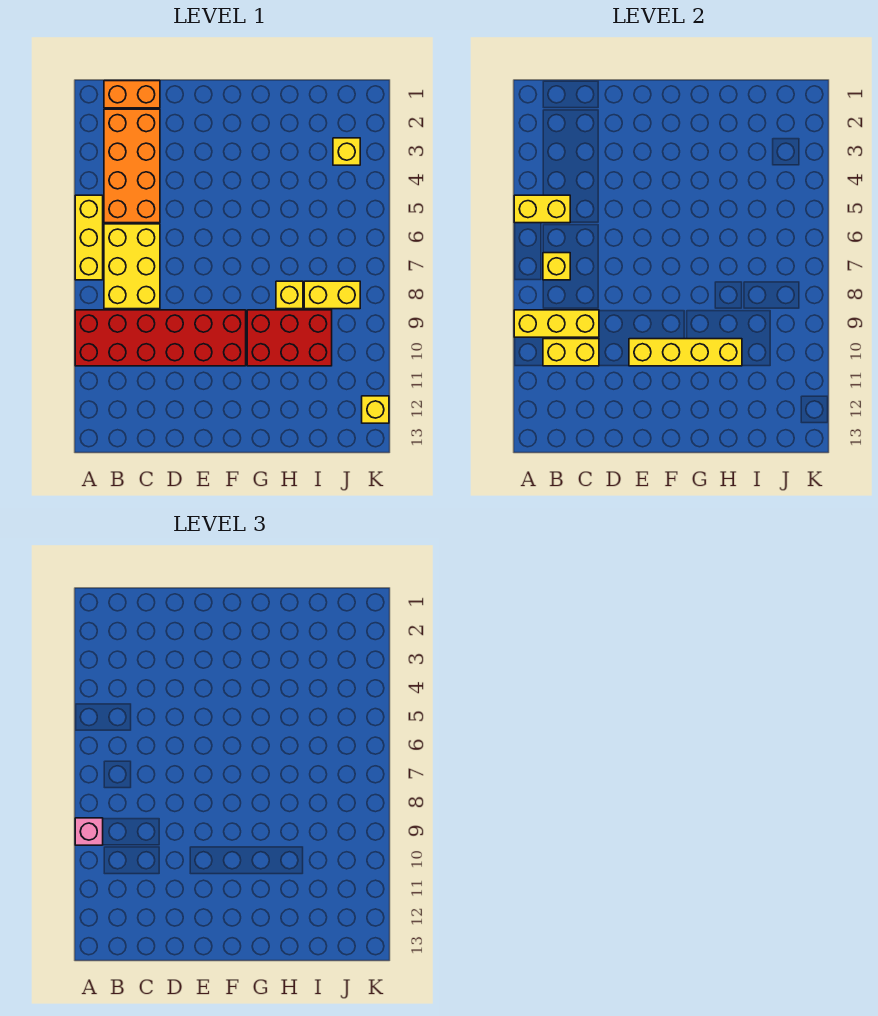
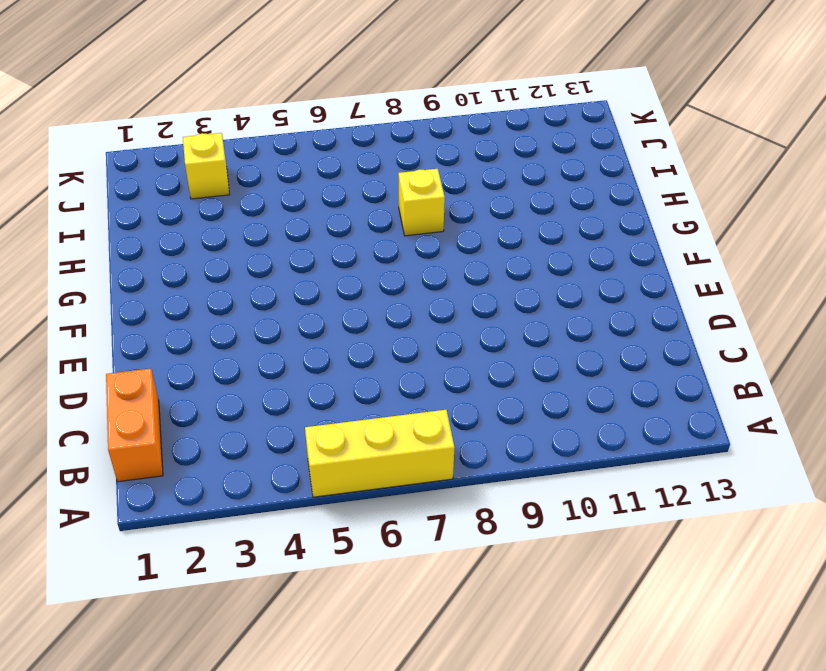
none -> red brick A9:F10 level 1
none -> orange brick B2:C5 level 1
none -> yellow brick B6:C8 level 1

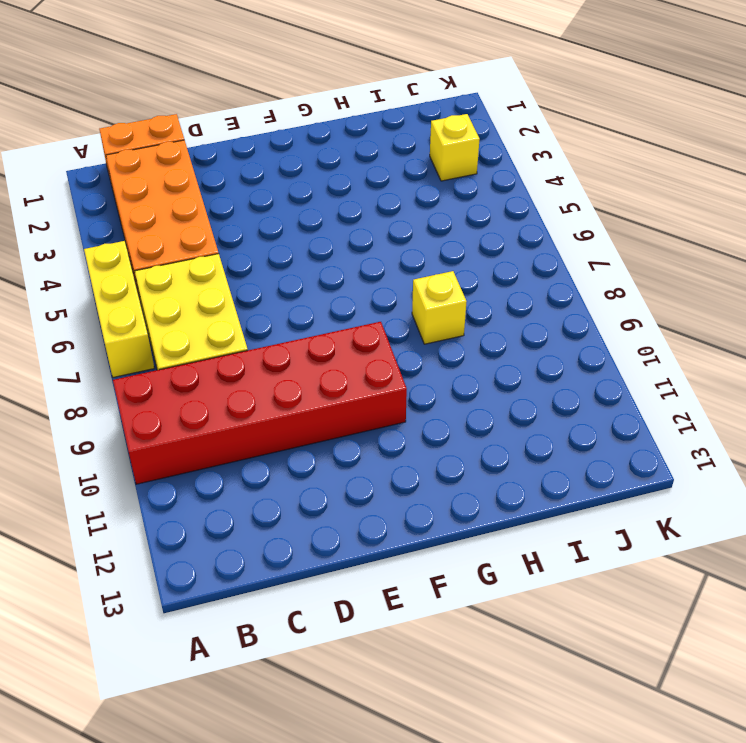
none -> red brick G9:I10 level 1
none -> yellow brick I8:J8 level 1
none -> yellow brick K12 level 1

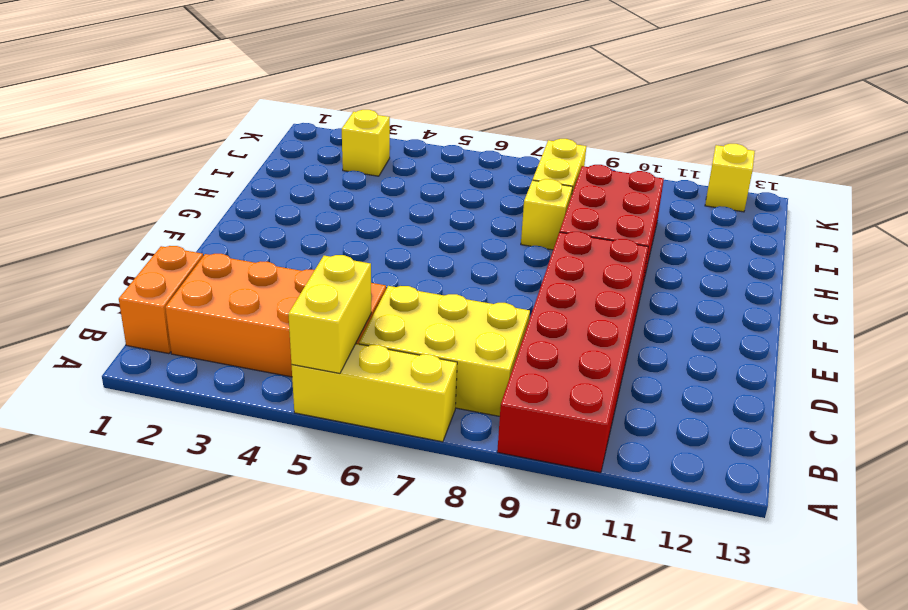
none -> yellow brick A9:C9 level 2
none -> yellow brick B7 level 2
none -> yellow brick B10:C10 level 2

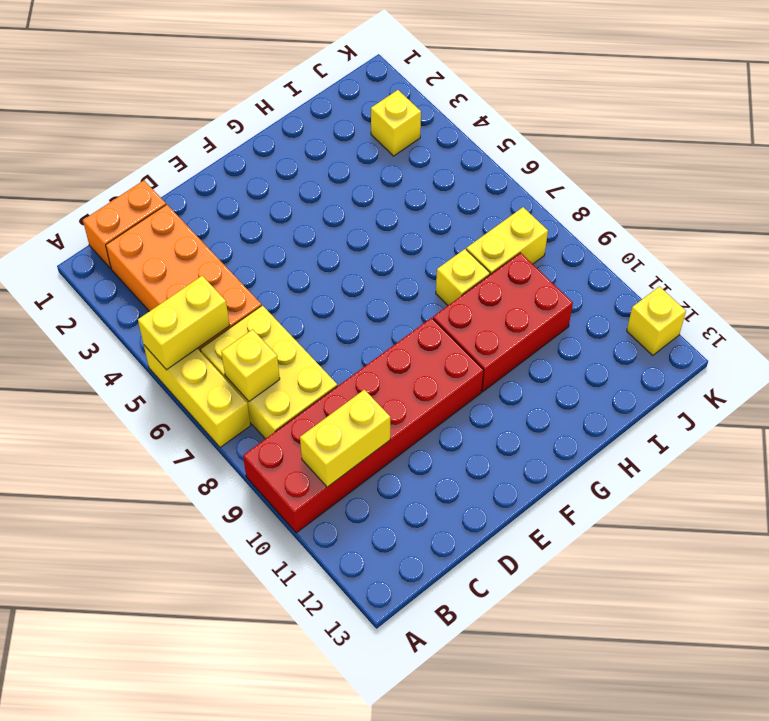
none -> yellow brick A9:C9 level 2
none -> yellow brick E10:H10 level 2
none -> pink brick A9 level 3

